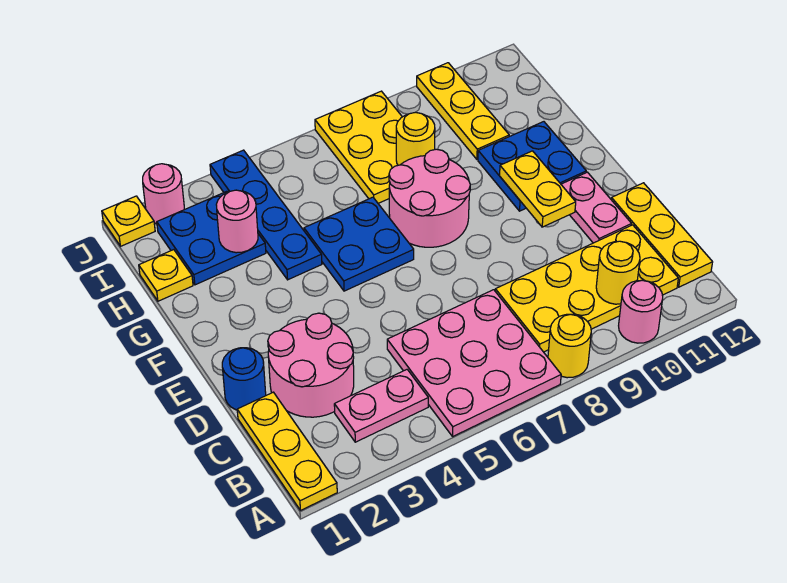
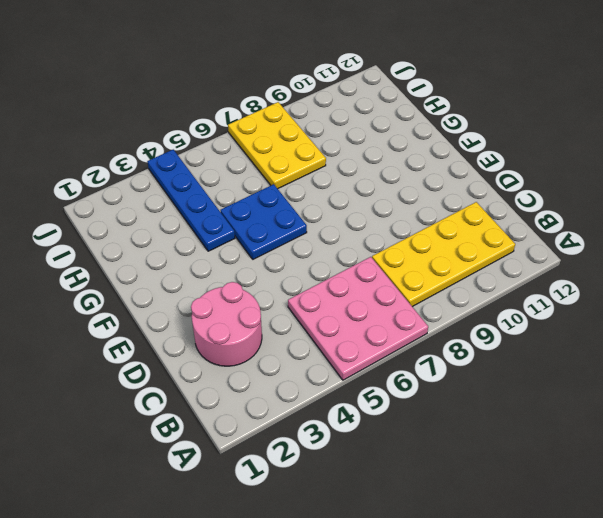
none -> yellow plate A1:C1 level 1
none -> yellow round brick A8 level 1
none -> pink round brick A10 level 1

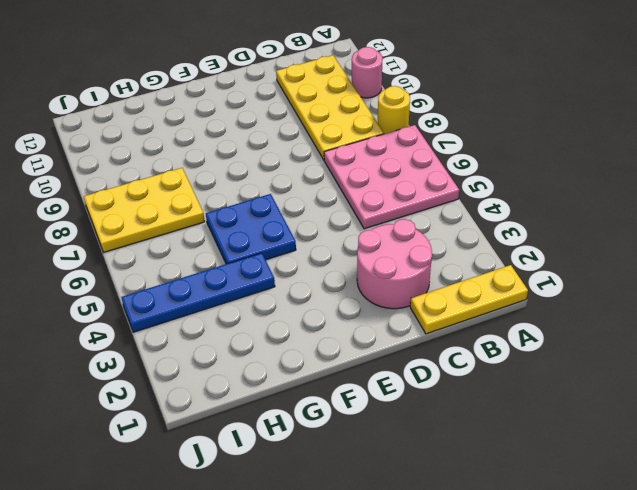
none -> pink plate B3:B4 level 1
none -> yellow plate B12:D12 level 1
none -> blue round brick D1 level 1

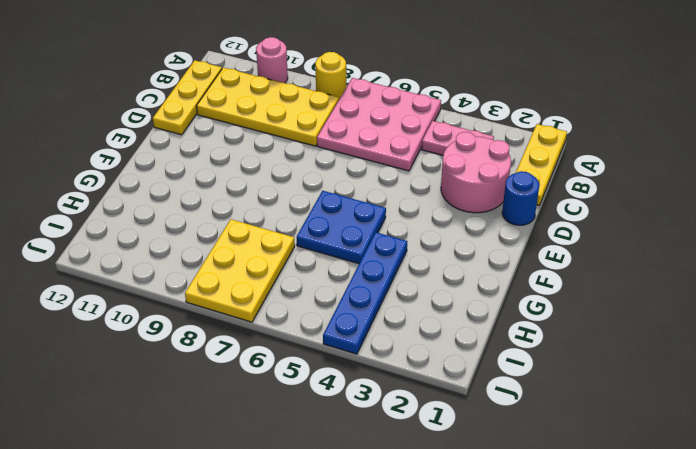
none -> pink plate D11:E11 level 1
none -> pink round brick F7:G8 level 1
none -> blue plate F10:G11 level 1

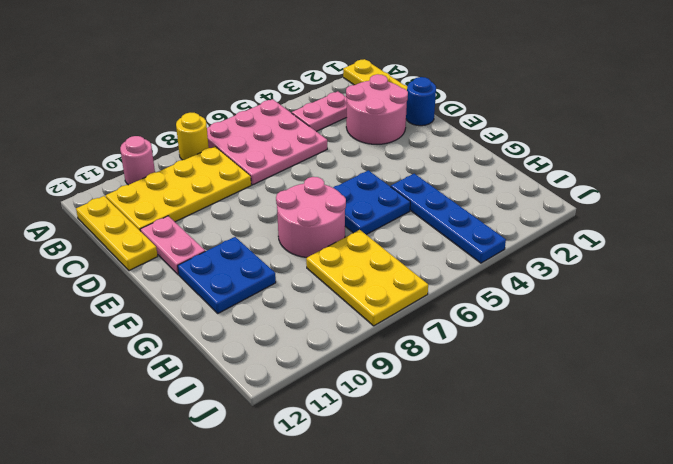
none -> yellow plate H1 level 1
none -> blue plate H2:I3 level 1
none -> yellow plate H10:J10 level 1

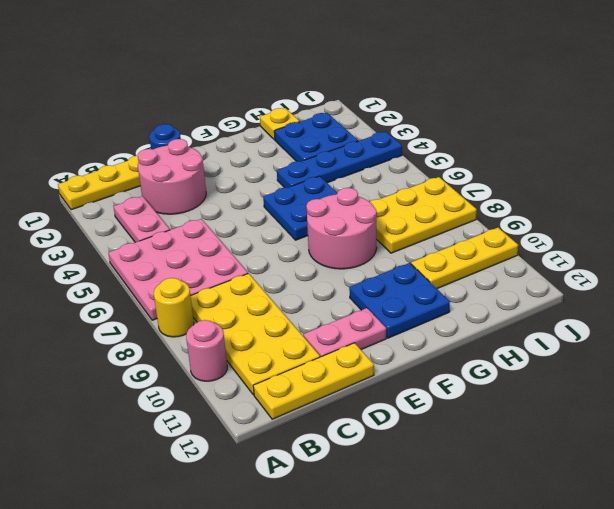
none -> yellow plate J1 level 1
none -> pink round brick J2 level 1
none -> yellow round brick B10 level 2

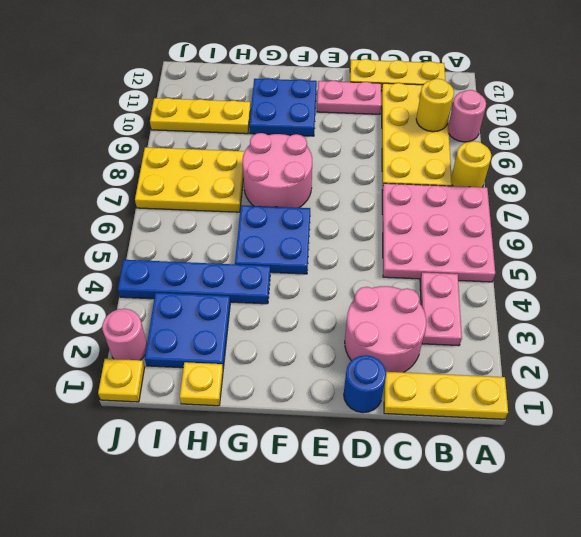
none -> yellow plate E10:F10 level 2
none -> pink round brick H3 level 2
none -> yellow round brick H8 level 2

